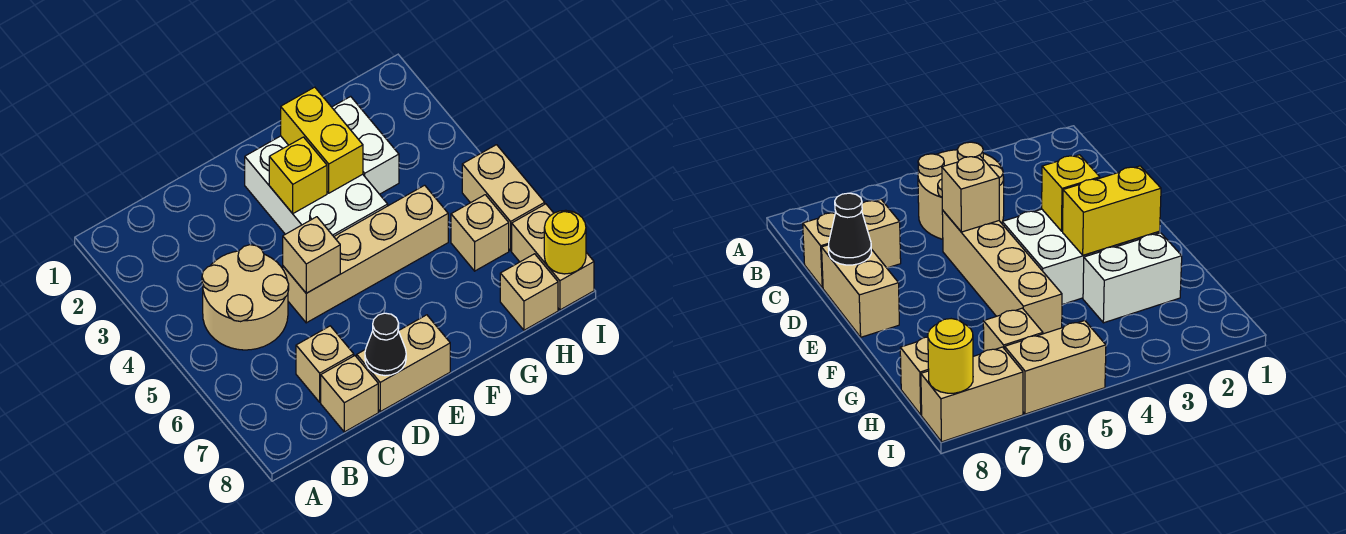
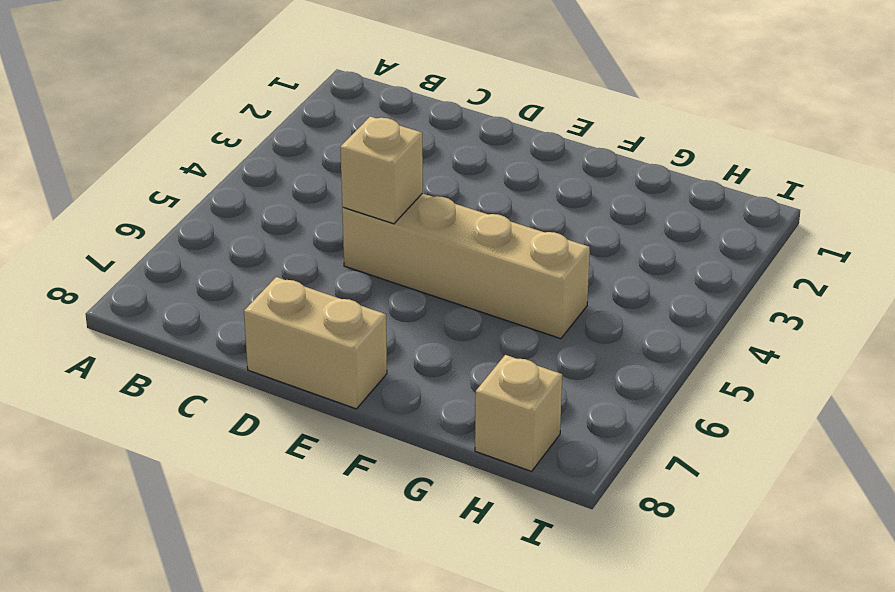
none -> tan round brick B4:C5 level 1
none -> tan brick C7 level 1
none -> tan brick C8 level 1

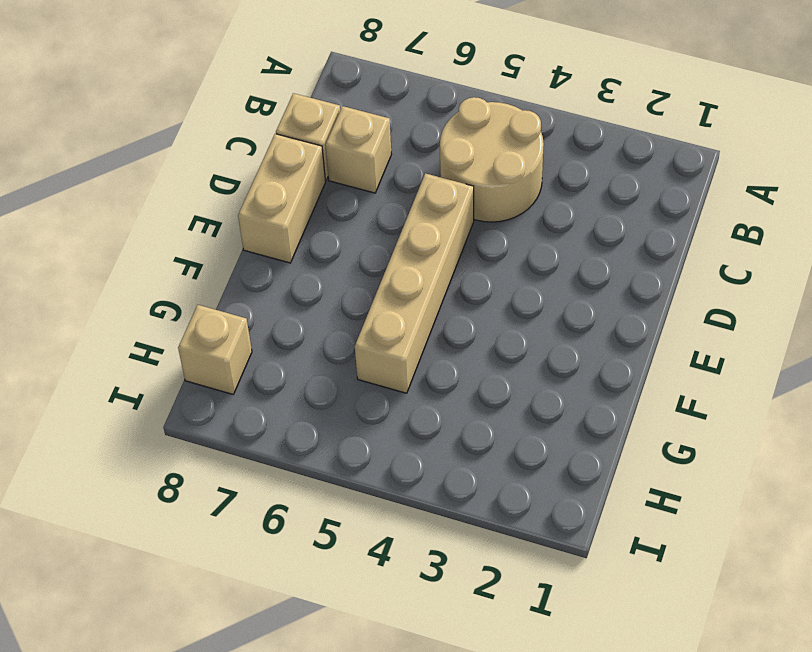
none -> white brick E2:F4 level 1
none -> white brick G2:G3 level 1
none -> tan brick H6 level 1

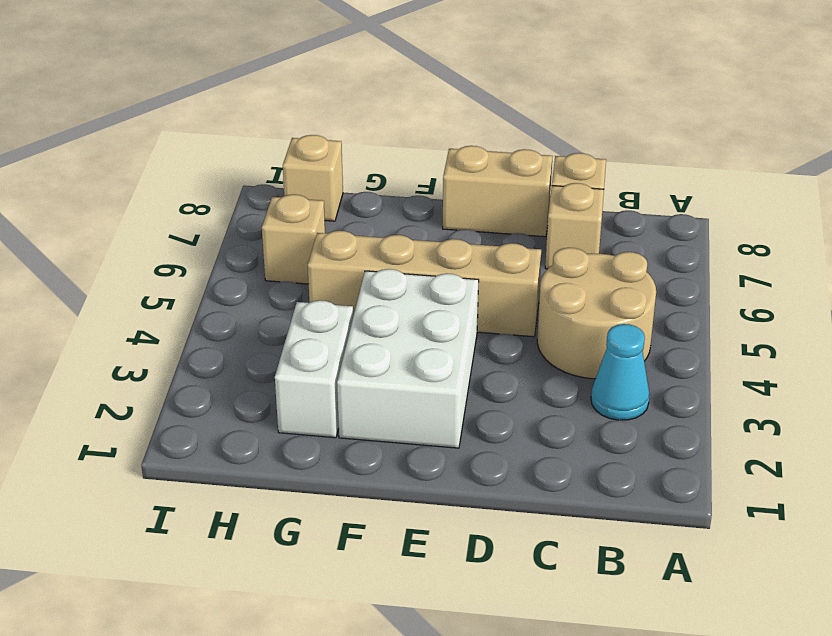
cyan cone B3 level 1 -> none
none -> tan brick I5:I6 level 1
none -> tan brick I7:I8 level 1
none -> tan brick D5 level 2

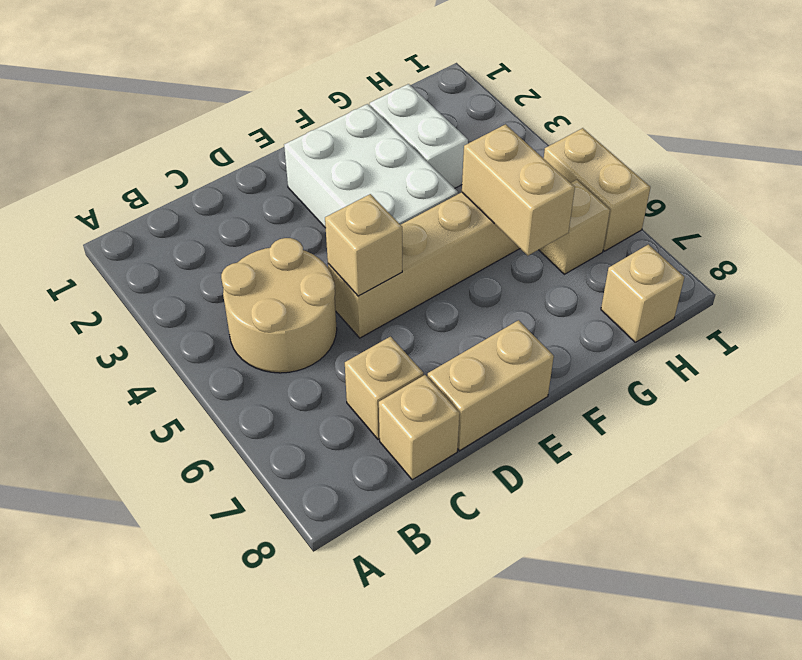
tan brick G5:G6 level 2 -> tan brick I7:I8 level 1
none -> black cone D8 level 2
none -> yellow brick E3 level 2
none -> yellow brick F2:F3 level 2

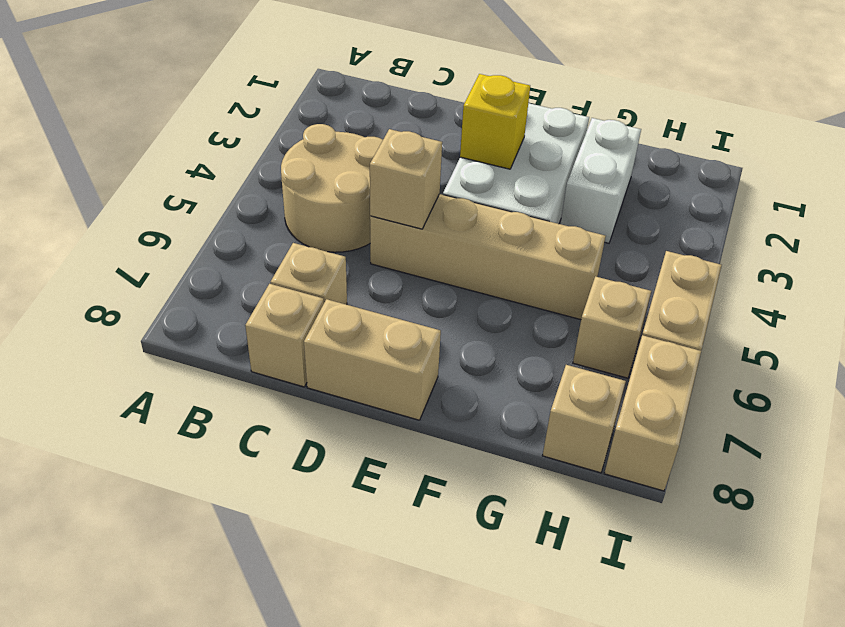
none -> black cone D8 level 2
none -> yellow brick F2:F3 level 2
none -> yellow round brick I8 level 2

